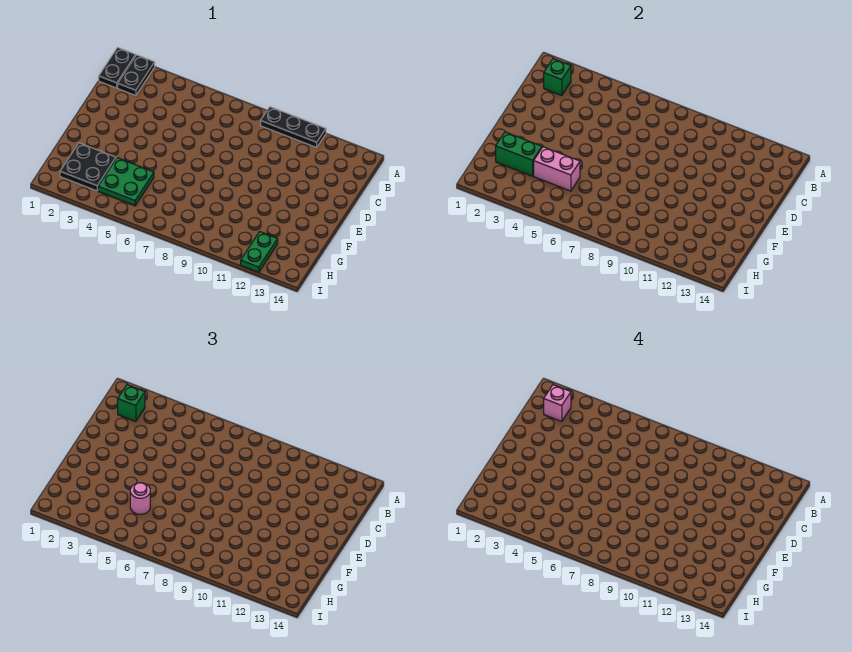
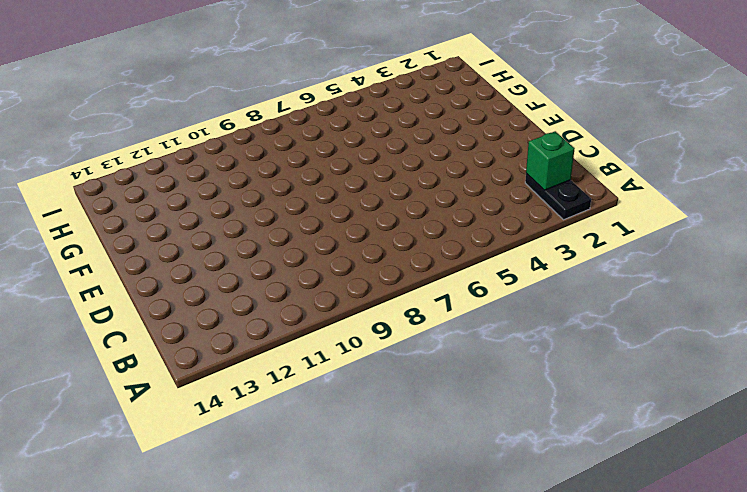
none -> black plate A1:B1 level 1
none -> black plate A9:A11 level 1
none -> black plate G2:H3 level 1

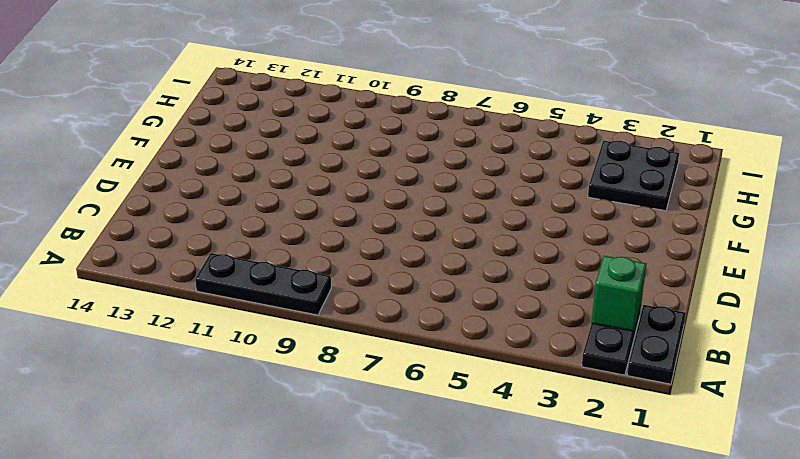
none -> green plate G4:H5 level 1
none -> green plate H12:I12 level 1
none -> green brick G2:G3 level 2

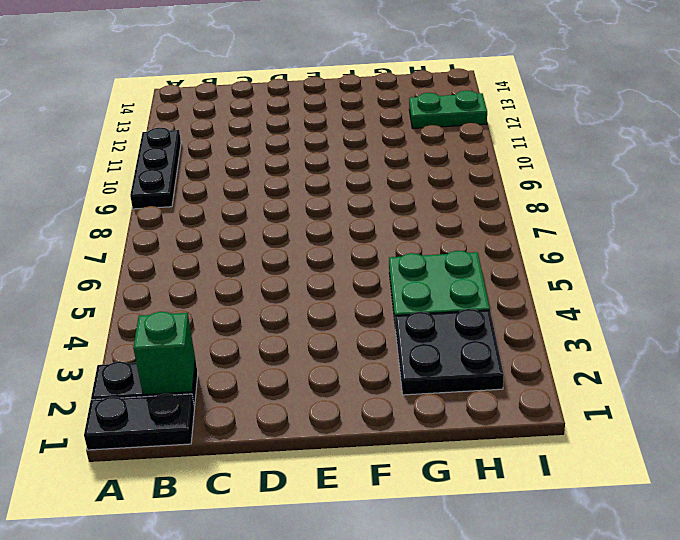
none -> green brick G2:G3 level 2
none -> pink brick G4:G5 level 2
none -> green brick B2 level 3

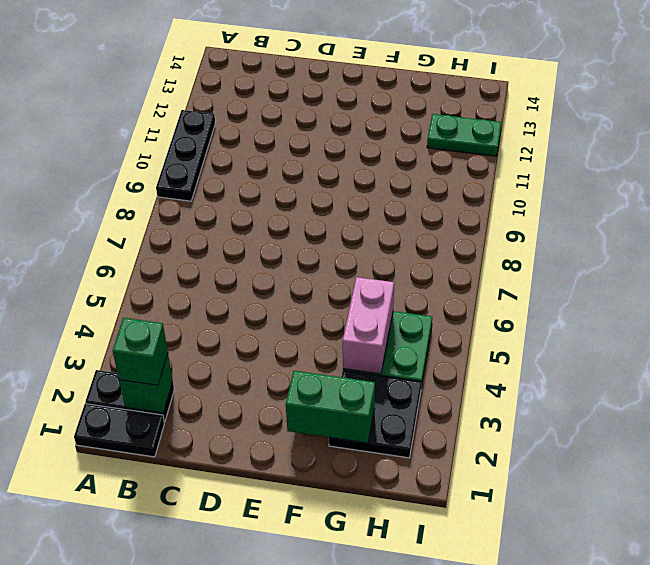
green brick F2:G2 level 2 -> green brick G2:G3 level 2
none -> pink round brick G5 level 3
none -> pink brick B2 level 4

